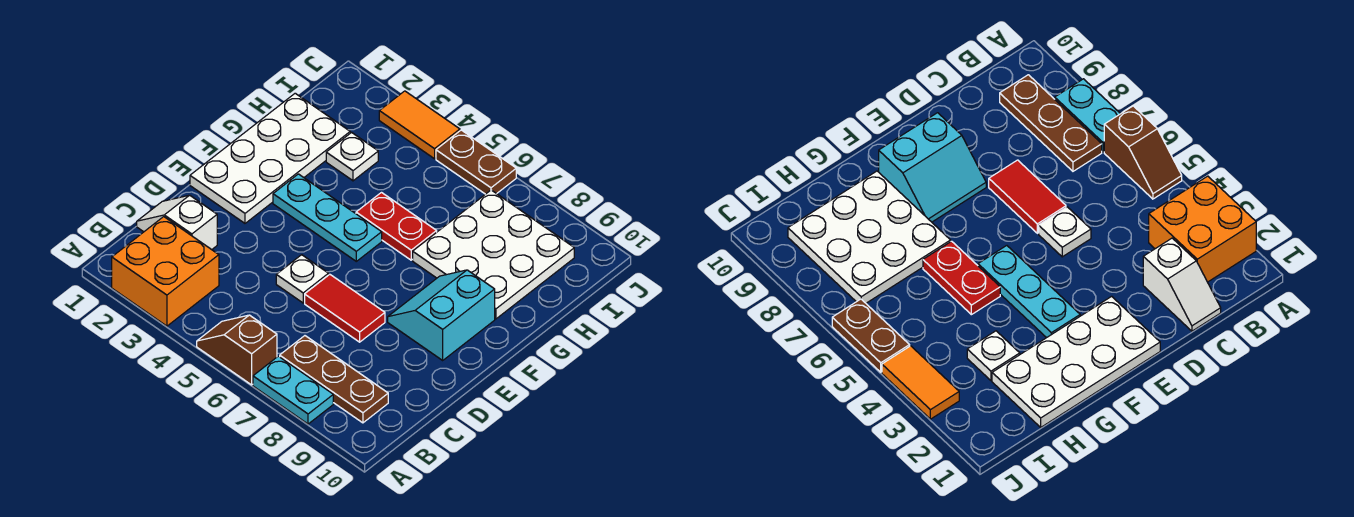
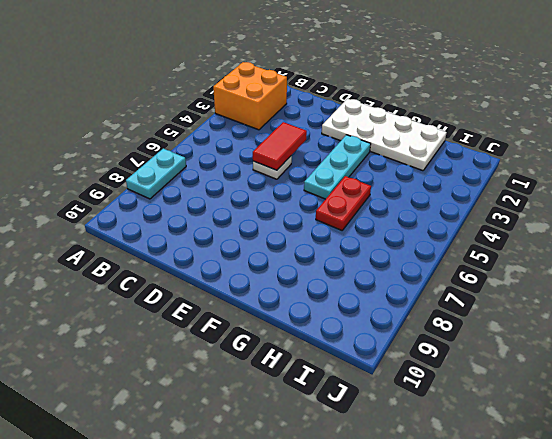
red tile D4:D5 level 2 -> red tile D6:D7 level 1
none -> brown slope A5:A6 level 1 top 6
none -> brown plate B7:B9 level 1
none -> white slope C1:C2 level 1 top 2

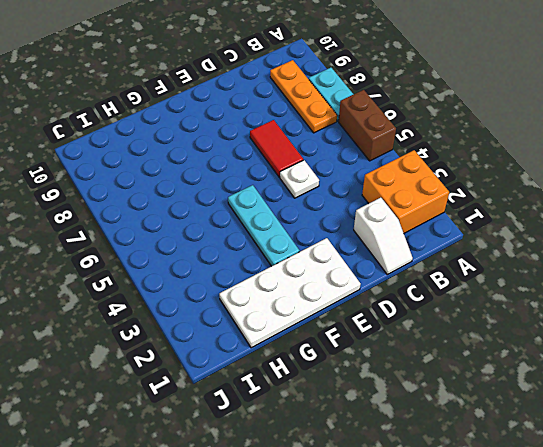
brown brick A5:A6 level 1 -> brown slope A5:A6 level 1 top 6
orange plate B7:B9 level 1 -> brown plate B7:B9 level 1
none -> cyan slope E8:F9 level 1 top 9
none -> red plate G5:G6 level 1
none -> white plate G7:I9 level 1

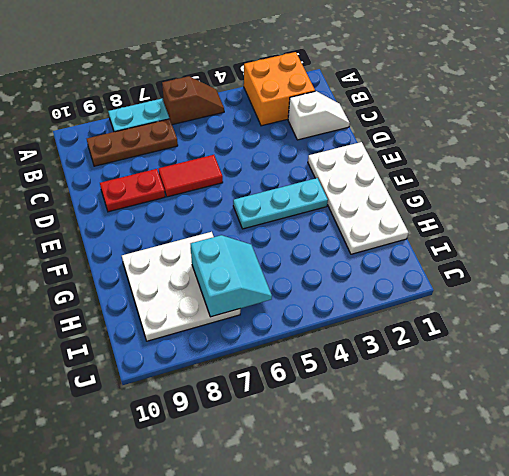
red plate D8:D9 level 1 -> red plate G5:G6 level 1
cyan slope H6:I7 level 2 top 7 -> cyan slope E8:F9 level 1 top 9
none -> white plate D5 level 1
none -> white plate H3 level 1
none -> orange tile J3:J4 level 1

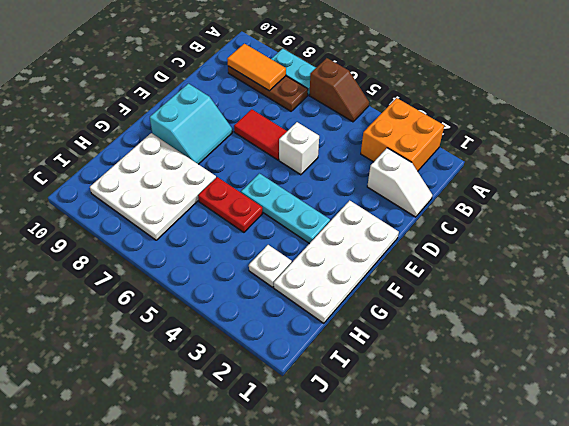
orange tile B8:B9 level 2 -> orange tile J3:J4 level 1
white brick D5 level 1 -> white plate D5 level 1
none -> brown plate J5:J6 level 1

